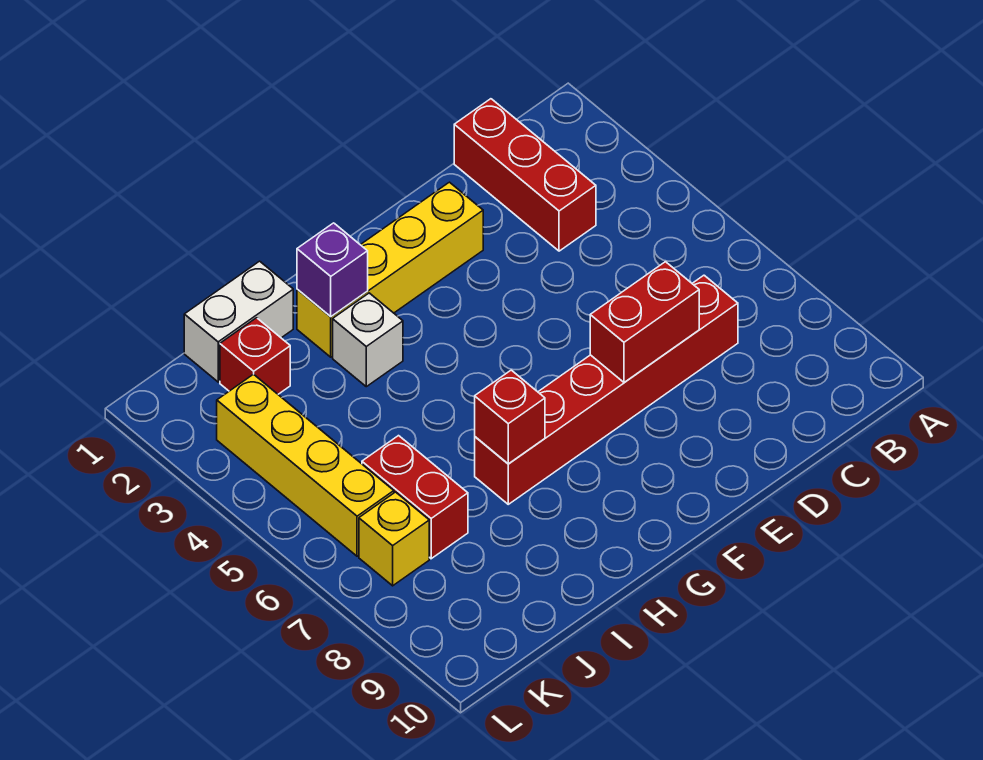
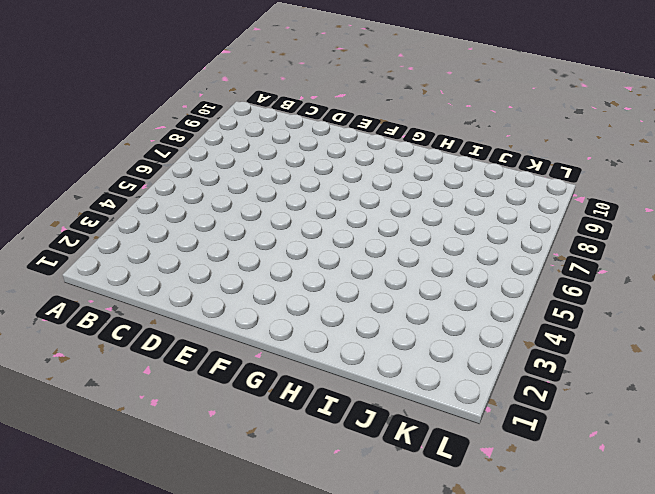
none -> red brick C1:C3 level 1
none -> red brick C7:H7 level 1
none -> yellow brick E2:H2 level 1

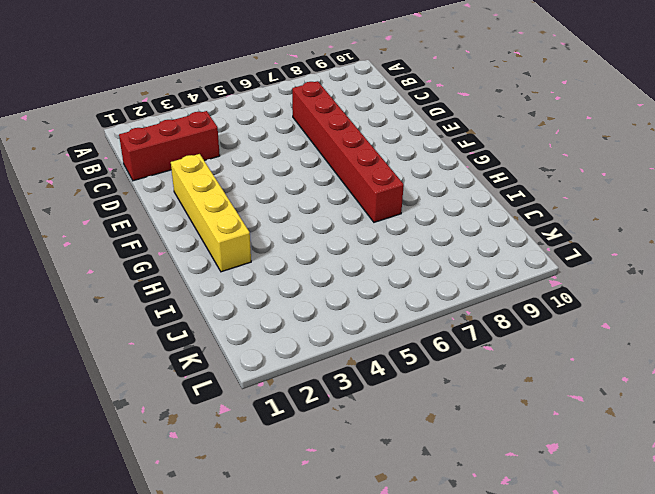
none -> white brick H3 level 1
none -> white brick I1:J1 level 1
none -> red brick J2 level 1

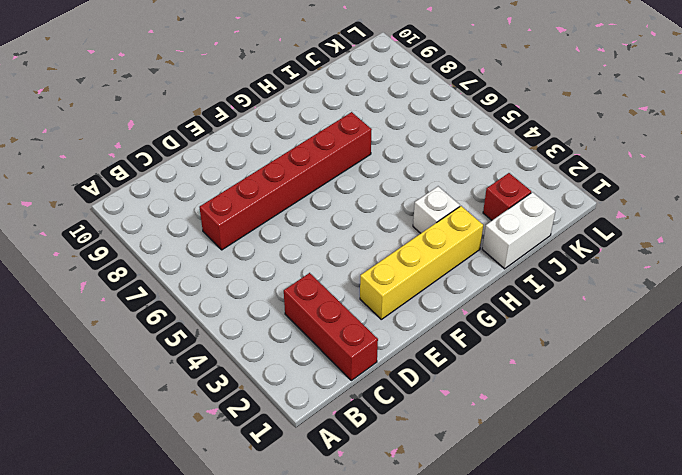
none -> red brick J6:J7 level 1
none -> yellow brick K3:K6 level 1
none -> yellow brick K7 level 1

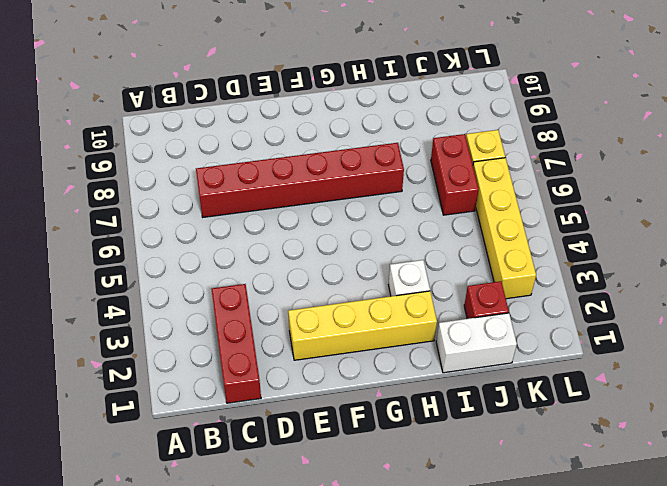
none -> red brick D7:E7 level 2
none -> purple brick H2 level 2
none -> red brick H7 level 2

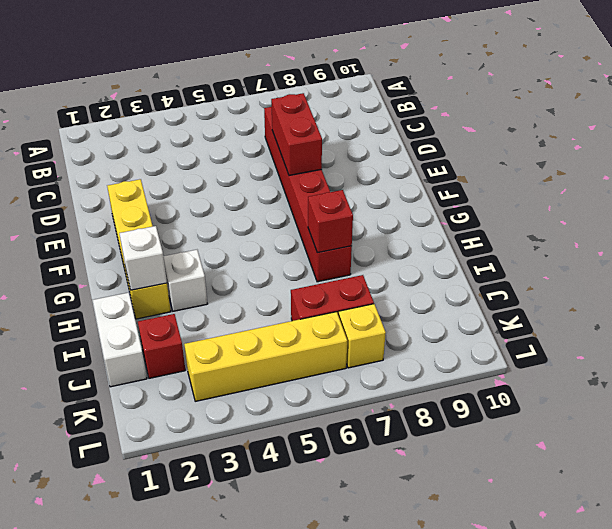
white brick H2 level 2 -> purple brick H2 level 2
none -> red brick C1:C3 level 1

